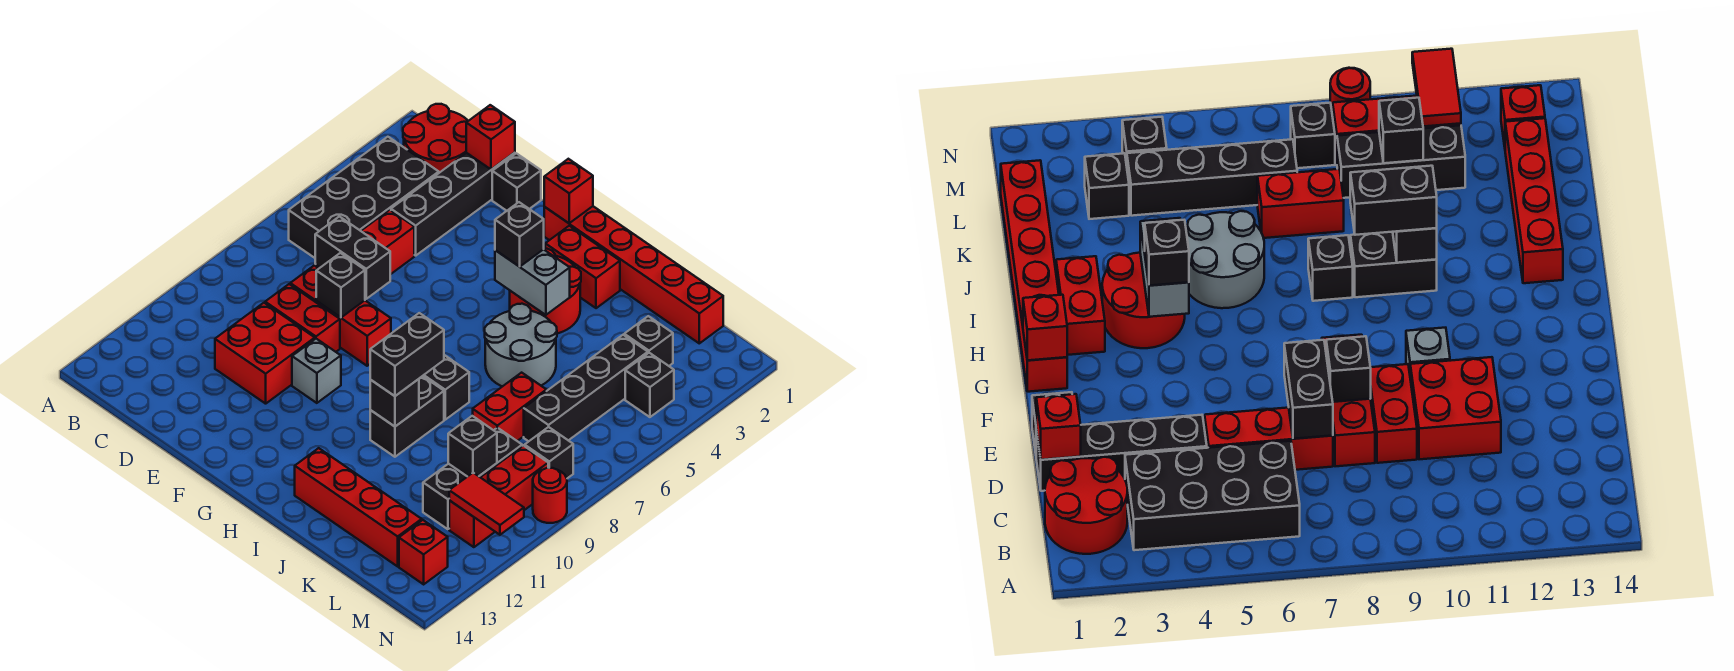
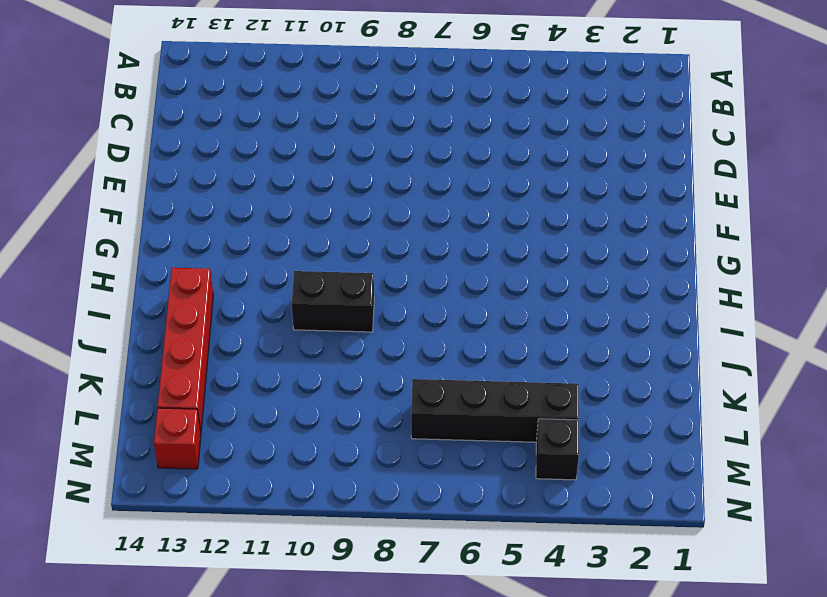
none -> red round brick B1:C2 level 1
none -> black brick B3:C6 level 1
none -> black brick D1:D4 level 1
none -> red brick D5:D7 level 1

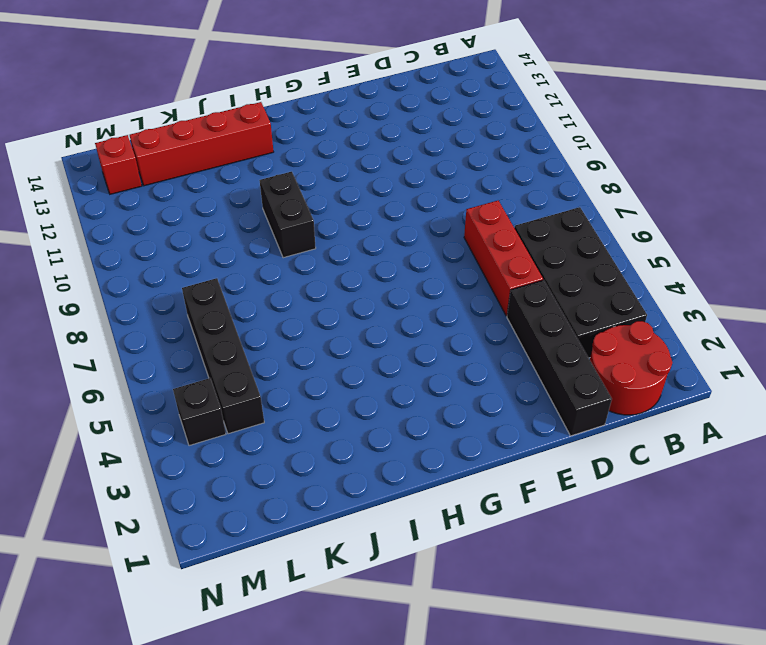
none -> red brick D8:F8 level 1
none -> red brick D9:E9 level 1
none -> red brick D10:E11 level 1
none -> black brick E1 level 1

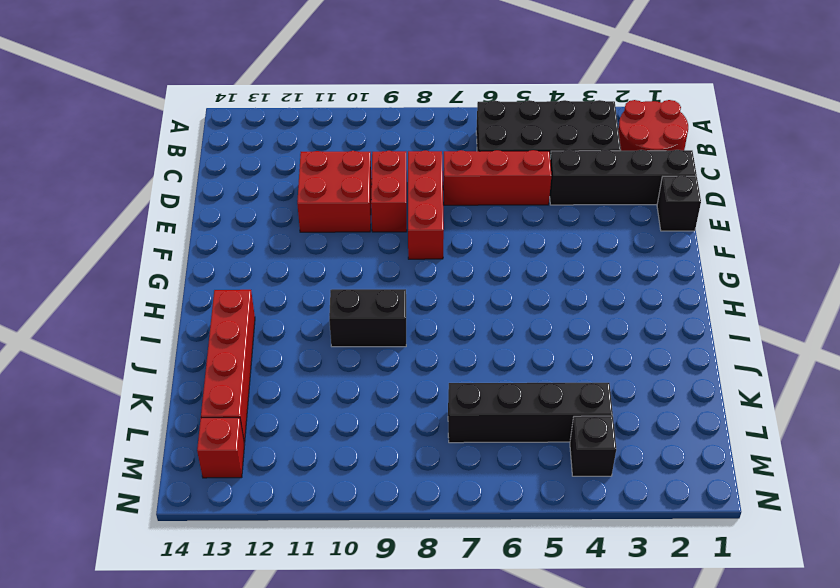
none -> grey brick F10 level 1
none -> red brick G1:L1 level 1
none -> red brick H2:I2 level 1
none -> red round brick H3:I4 level 1

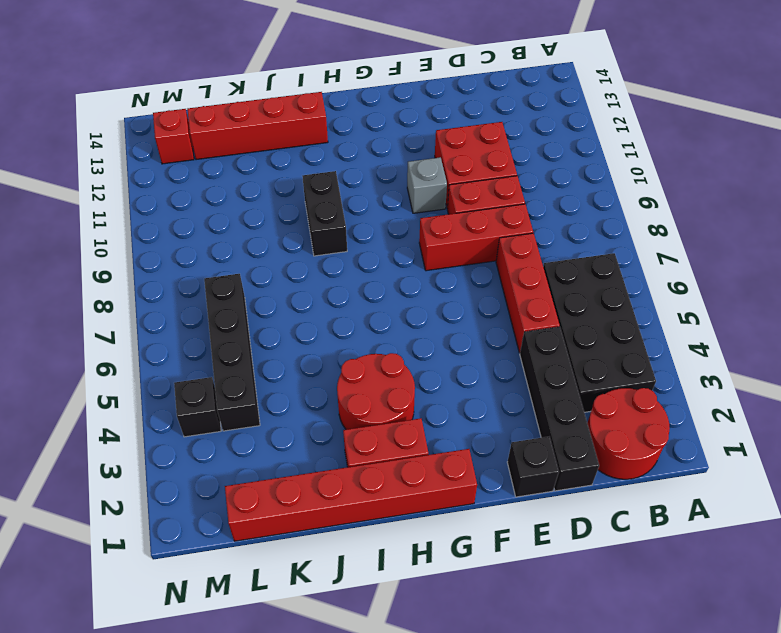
none -> grey round brick I5:J6 level 1
none -> black brick I8 level 1
none -> red brick K7:K8 level 1
none -> black brick L3 level 1

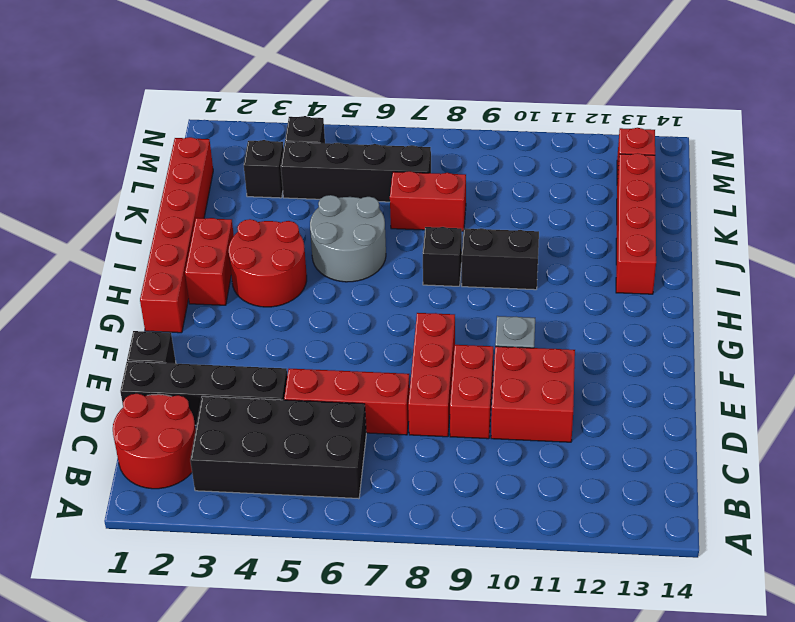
none -> black brick L9:L11 level 1
none -> black brick M8 level 1
none -> red brick M9:M11 level 1
none -> red round brick N9 level 1

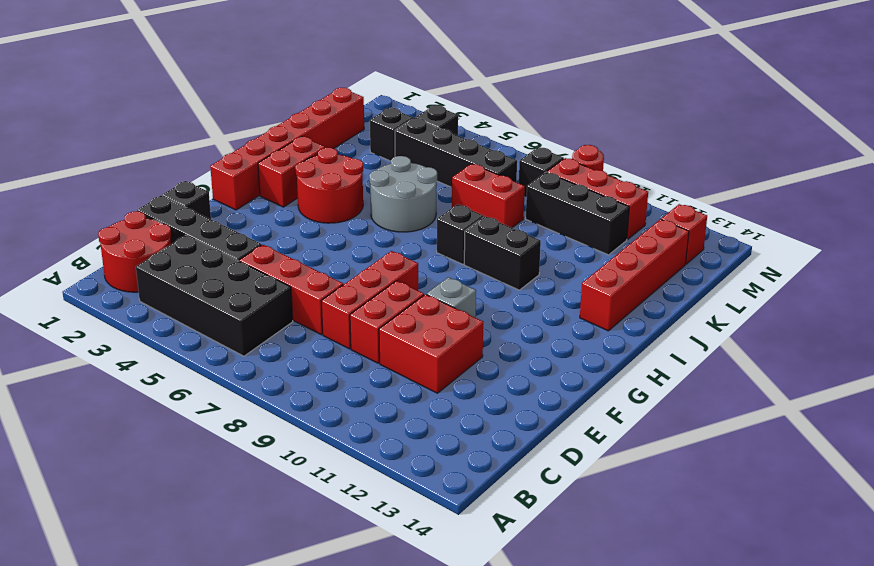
none -> red brick D1 level 2
none -> black brick D7:E7 level 2
none -> black brick E8 level 2
none -> red brick G1 level 2

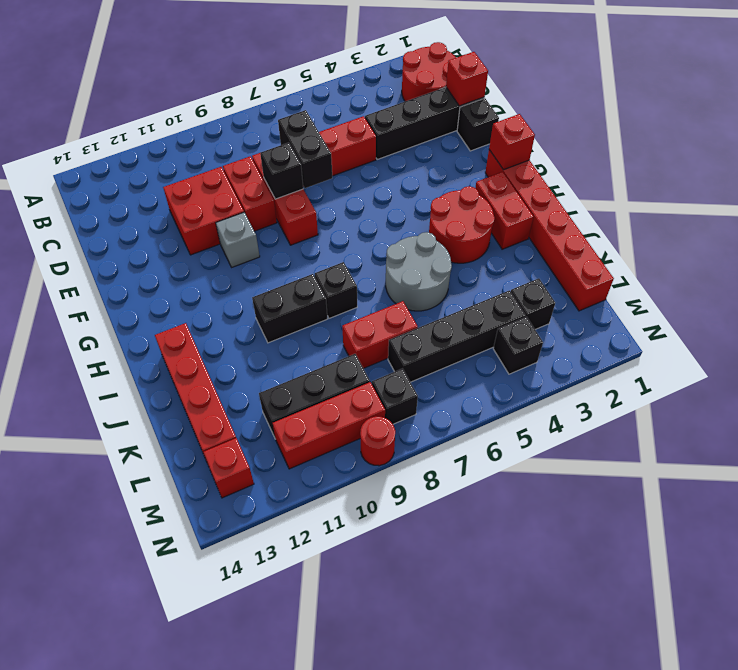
none -> black brick B3:C6 level 1
none -> grey brick H4:I4 level 2
none -> black brick I10 level 2
none -> black brick L10 level 2

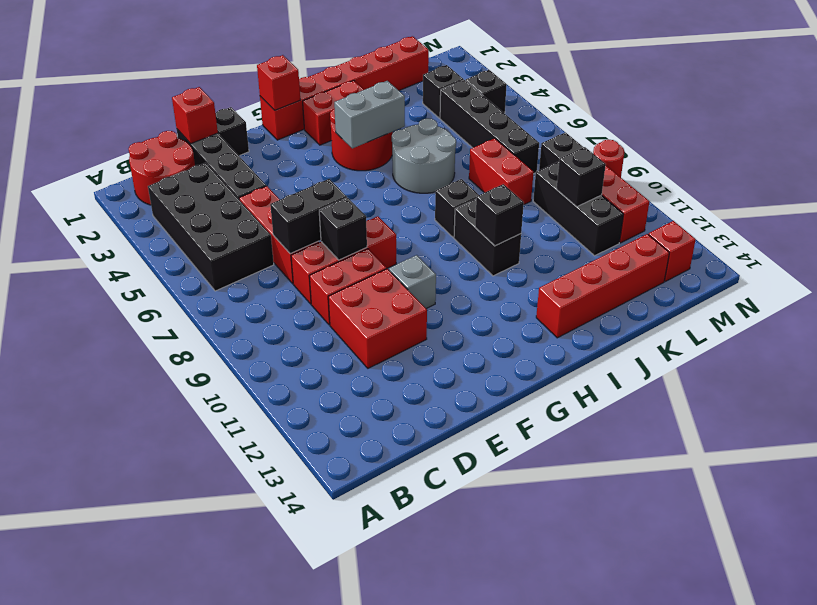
none -> red tile M11:N11 level 2
none -> black brick H4 level 3
none -> black brick I9:I10 level 3

